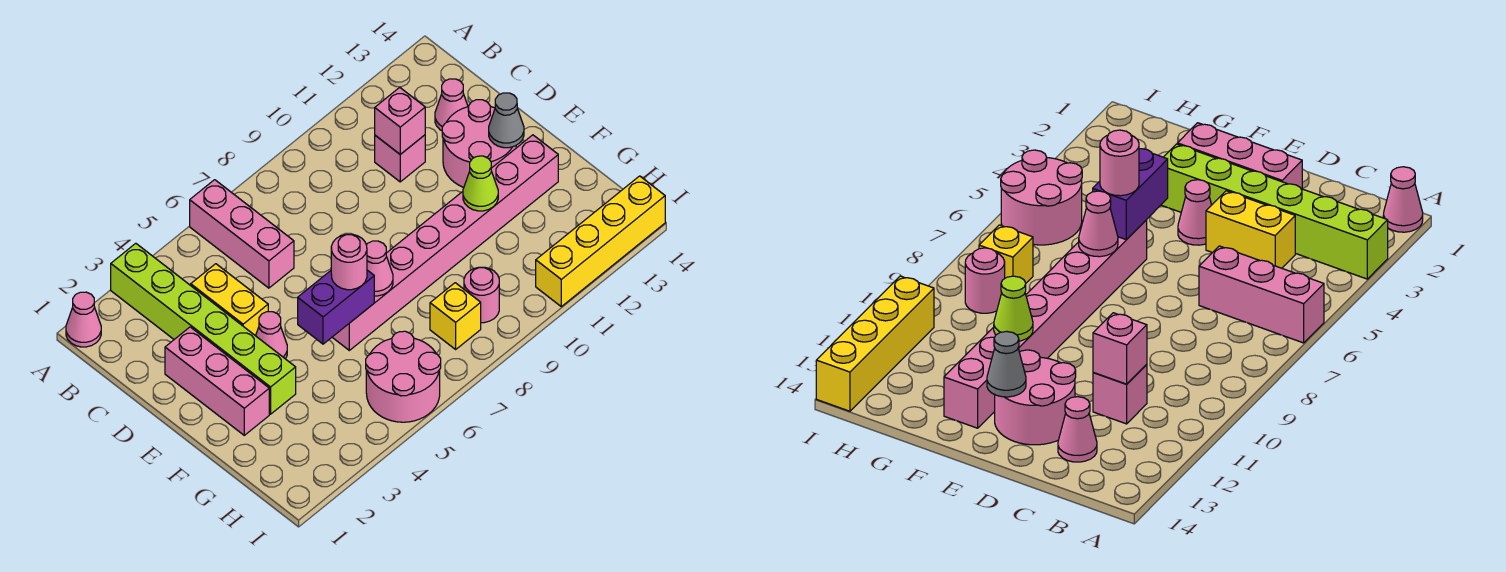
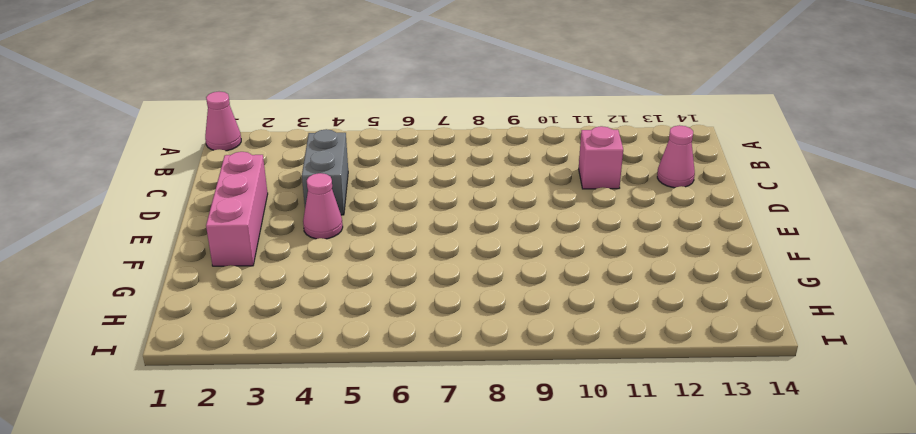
grey brick C4:D4 level 1 -> yellow brick C4:D4 level 1
none -> lime brick A3:F3 level 1
none -> pink brick A6:C6 level 1
none -> pink round brick D12:E13 level 1

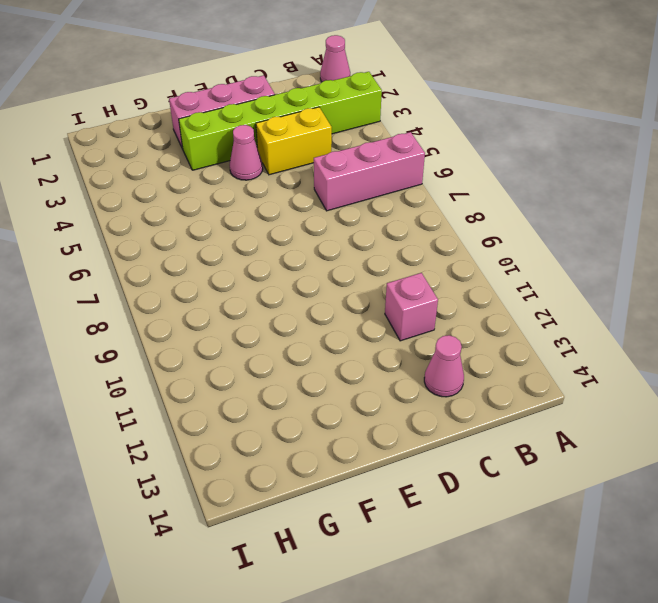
none -> pink round brick D12:E13 level 1
none -> pink brick F6:F13 level 1
none -> pink round brick H5:I6 level 1

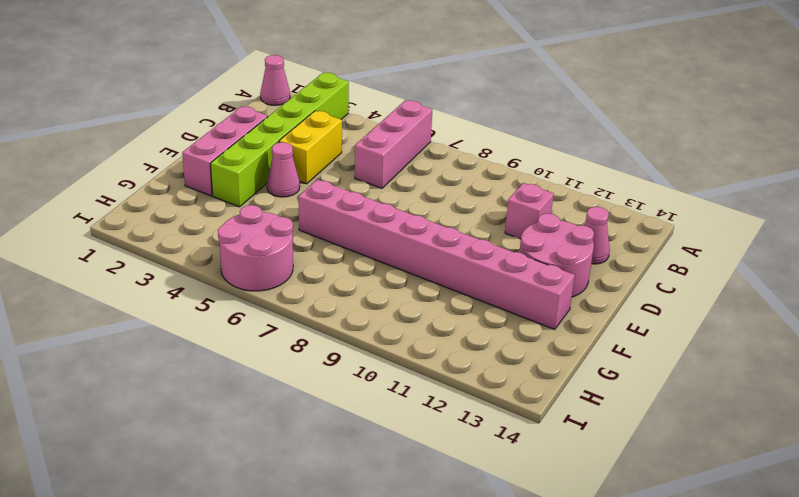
none -> yellow brick H8 level 1
none -> pink round brick H9 level 1
none -> yellow brick I11:I14 level 1

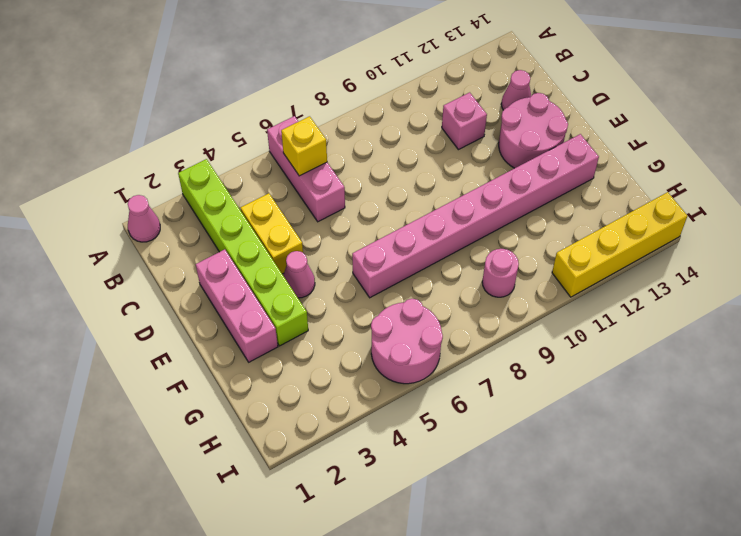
yellow brick B6 level 2 -> yellow brick H8 level 1
none -> pink brick C11 level 2
none -> grey cone E13 level 2
none -> purple brick F5:F6 level 2

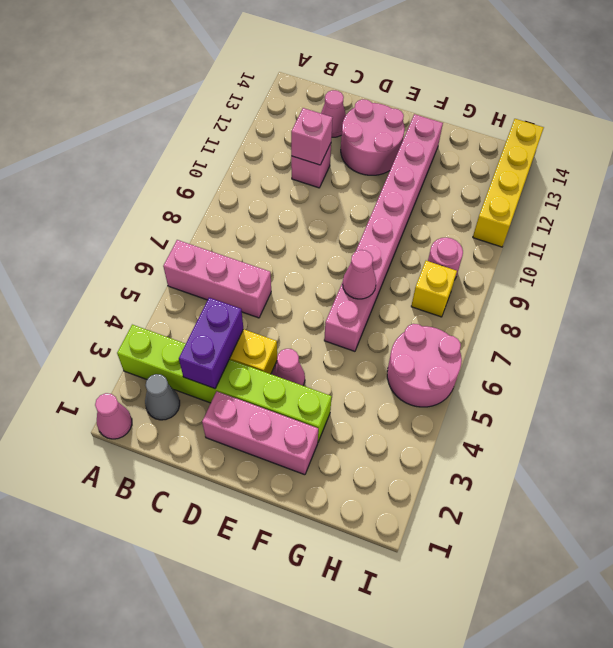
grey cone B2 level 1 -> grey cone E13 level 2
purple brick C3:C4 level 2 -> purple brick F5:F6 level 2
none -> lime cone F11 level 2
none -> pink round brick F6 level 3

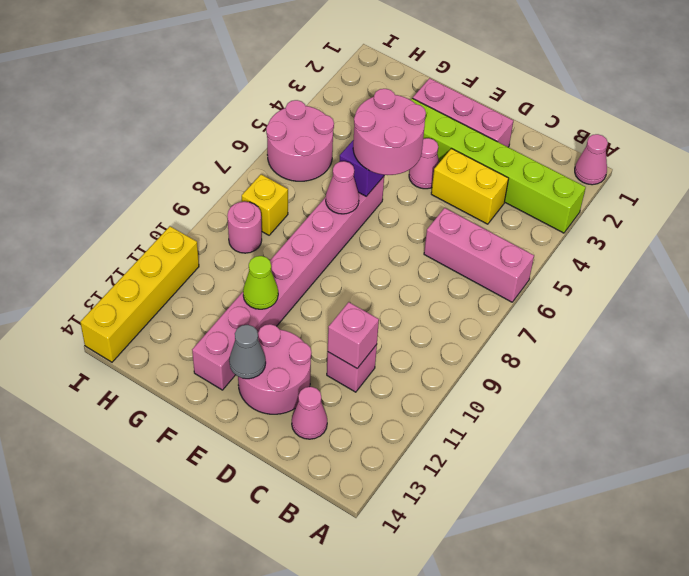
pink round brick E5:F6 level 3 -> pink round brick F6 level 3

